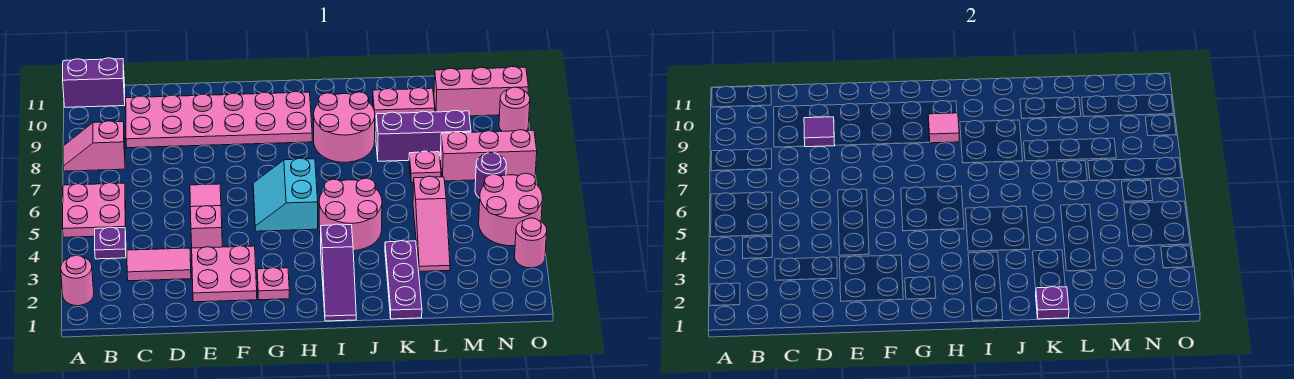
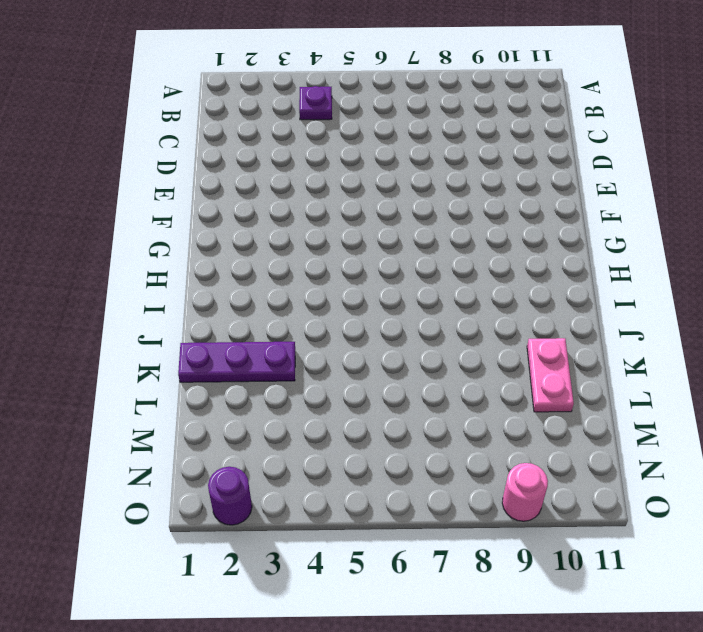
purple round brick O2 level 1 -> purple round brick N6 level 1
none -> pink round brick A2 level 1
none -> pink plate A5:B6 level 1
none -> pink slope A8:B8 level 1 top B

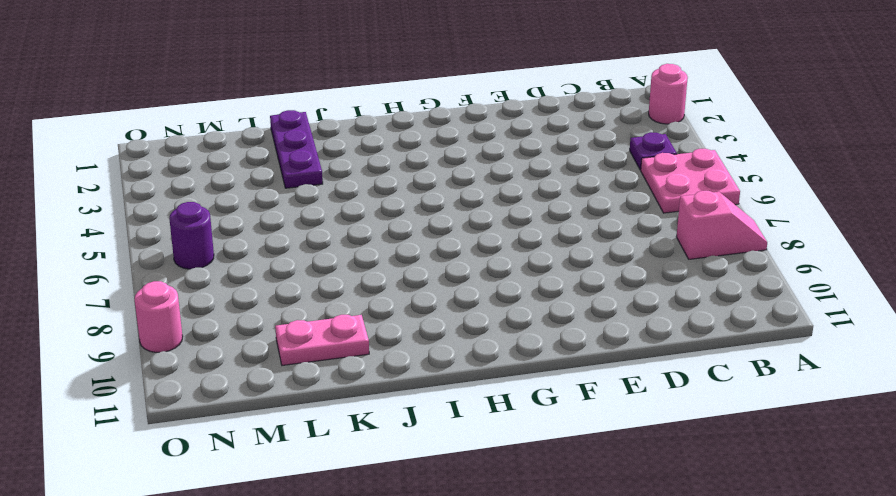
none -> purple brick A11:B11 level 1
none -> pink tile C3:D3 level 1
none -> pink plate C9:H10 level 1

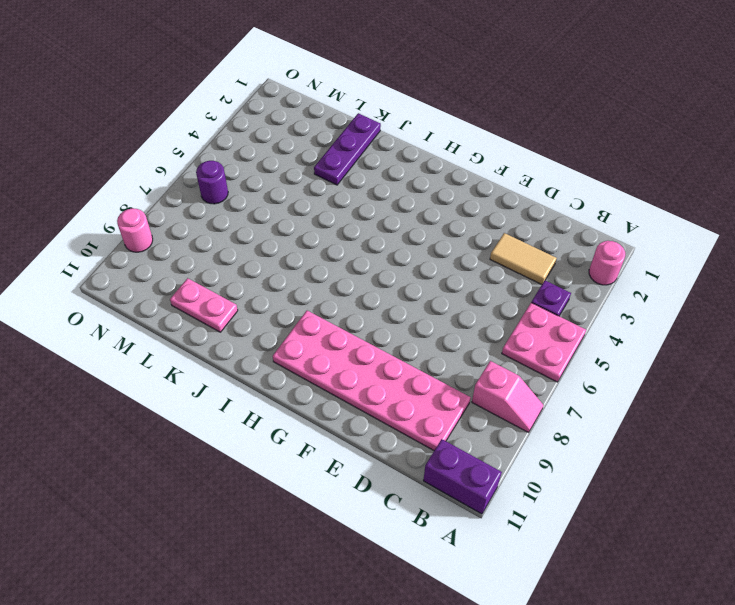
tan tile C3:D3 level 1 -> pink tile C3:D3 level 1
none -> pink plate E2:F3 level 1
none -> pink slope E4:E6 level 1 top 4
none -> pink plate G2 level 1

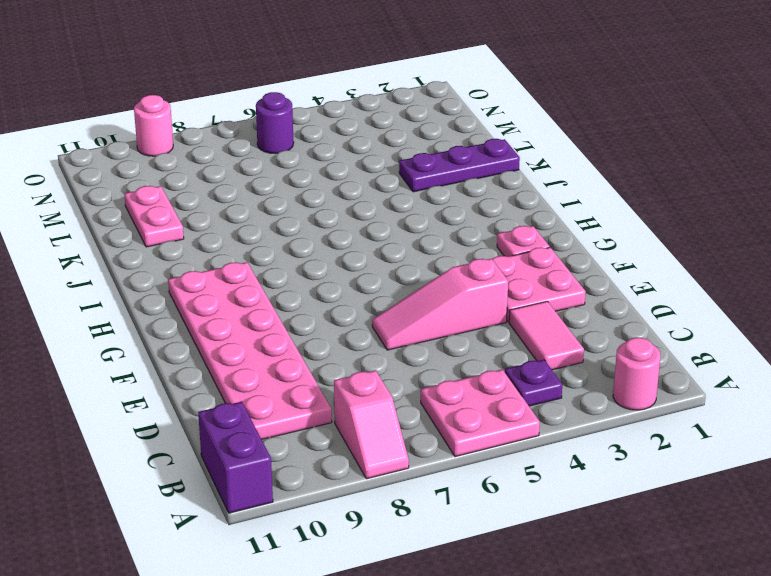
none -> cyan slope G5:H6 level 1 top H
none -> purple slope I1:I3 level 1 top 3
none -> pink round brick I4:J5 level 1

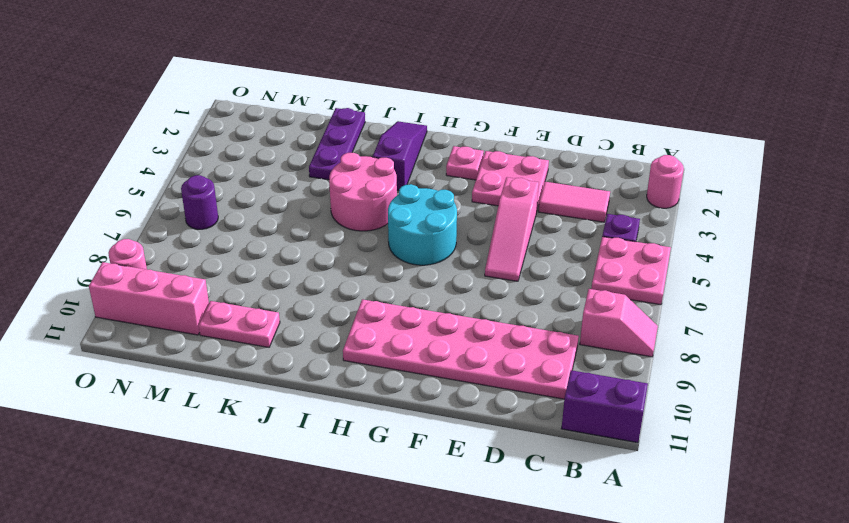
cyan round brick G5:H6 level 1 -> cyan slope G5:H6 level 1 top H
none -> pink round brick I8:J9 level 1
none -> purple brick K8:M8 level 1
none -> pink slope L3:L5 level 1 top 5

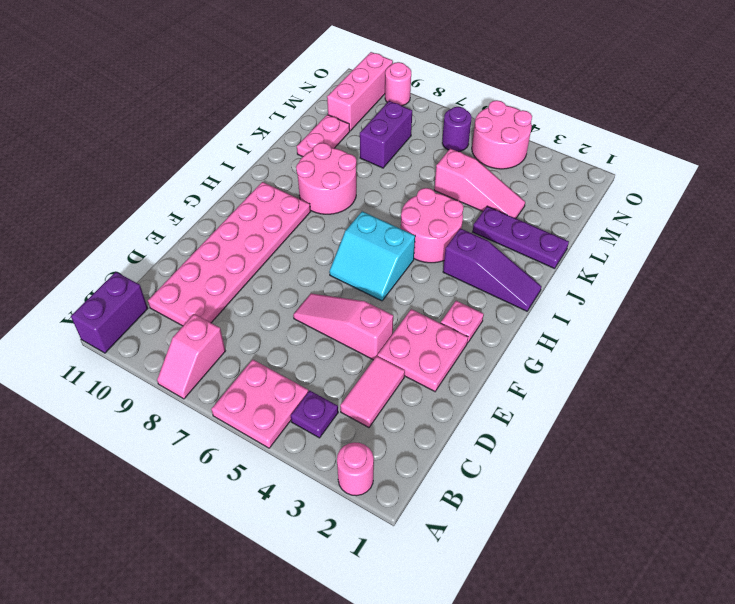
purple brick L8:M8 level 1 -> purple brick K8:M8 level 1
none -> pink plate L7 level 1
none -> pink brick M7:O7 level 1
none -> pink round brick O3 level 1

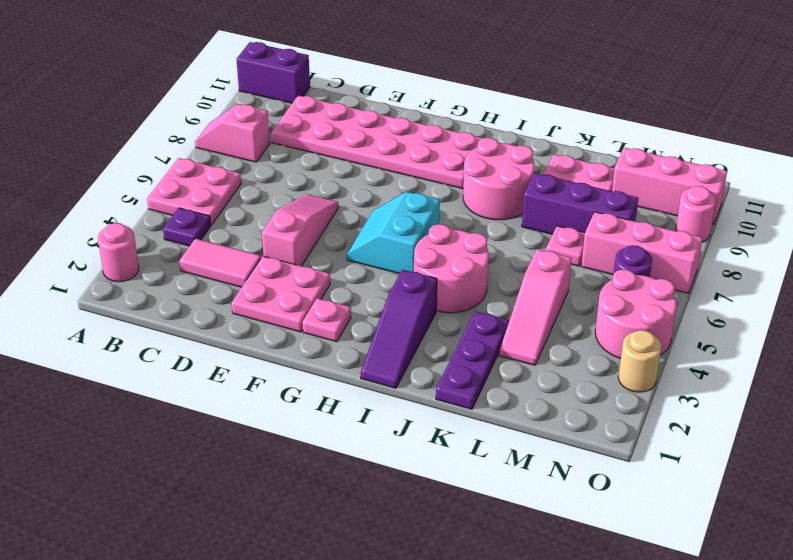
tan round brick O3 level 1 -> pink round brick O3 level 1
none -> purple tile D9 level 2
none -> pink tile H9 level 2
none -> purple plate K1 level 2

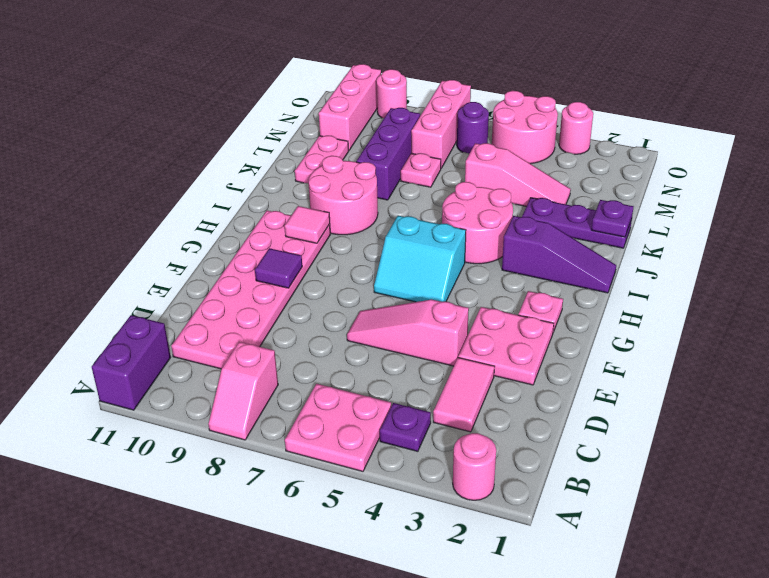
purple tile F9 level 2 -> purple tile D9 level 2

